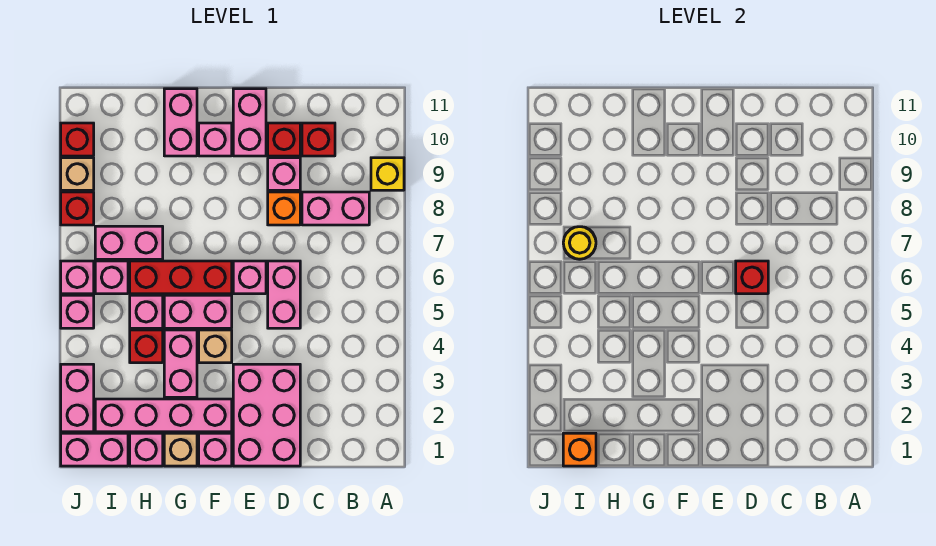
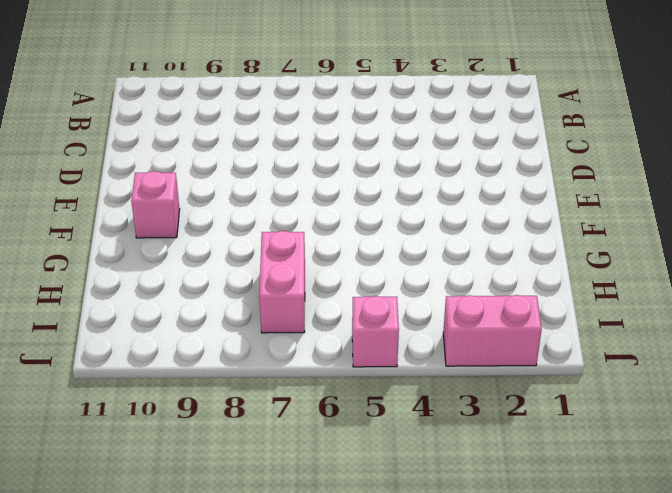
none -> yellow brick A9 level 1
none -> pink brick B8:C8 level 1
none -> red brick C10 level 1
none -> pink brick D1:E3 level 1

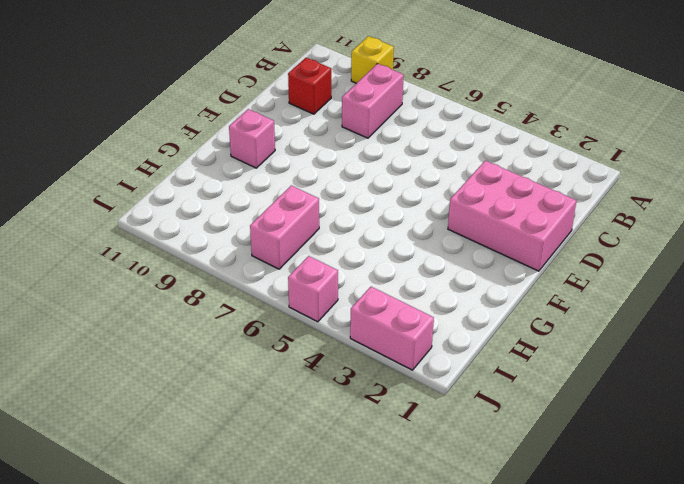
none -> pink brick D5:D6 level 1
none -> orange brick D8 level 1
none -> pink brick D9 level 1
none -> red brick D10 level 1

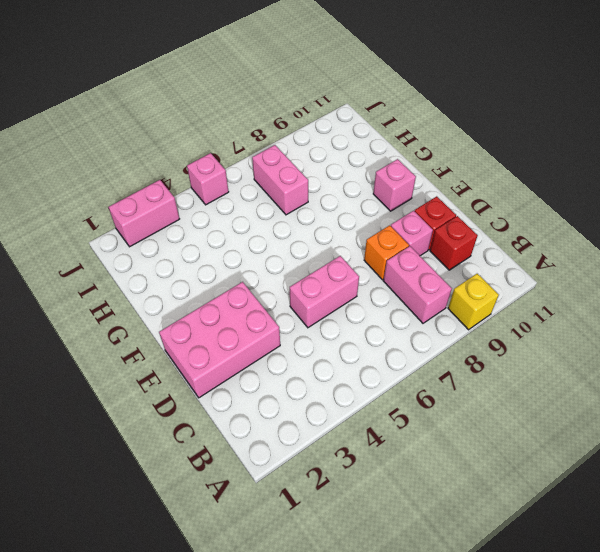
none -> pink brick E6 level 1
none -> pink brick E10:E11 level 1
none -> pink brick F1 level 1
none -> pink brick F2:I2 level 1

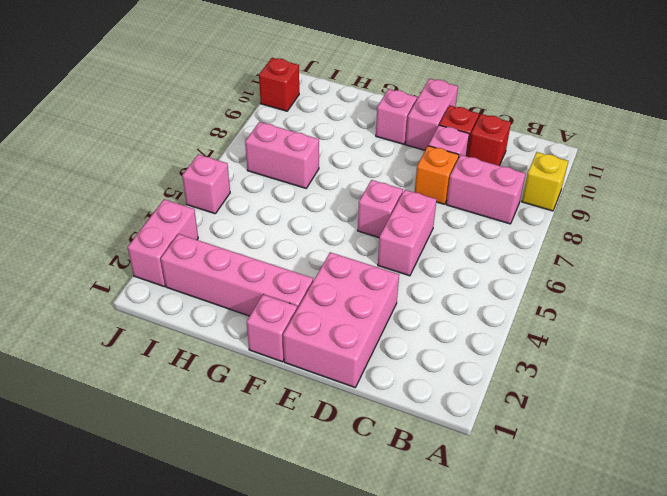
none -> tan brick F4 level 1
none -> pink brick F5:G5 level 1
none -> red brick F6:H6 level 1
none -> tan brick G1 level 1

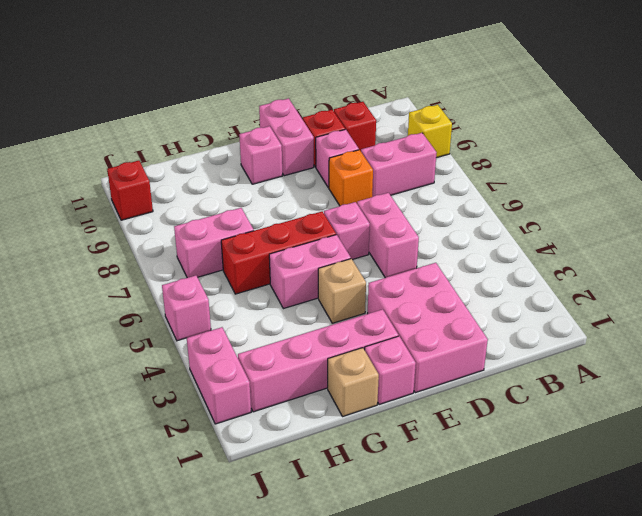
none -> pink brick G3:G4 level 1
none -> pink brick G10:G11 level 1
none -> pink brick H1 level 1
none -> red brick H4 level 1

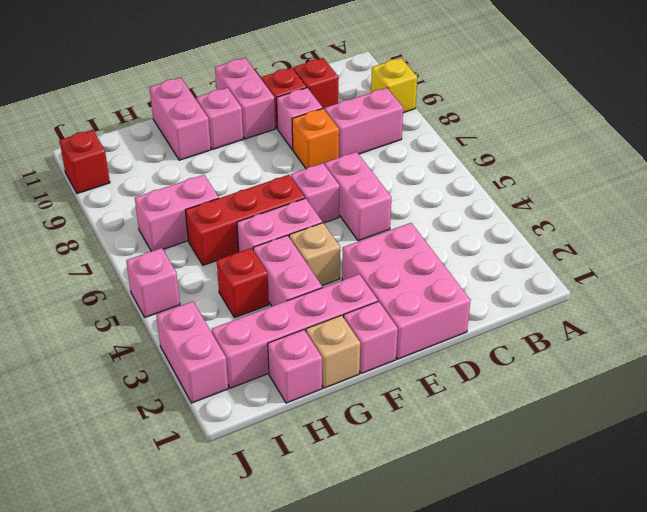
none -> pink brick H5 level 1
none -> pink brick I1:J1 level 1
none -> pink brick I6 level 1
none -> pink brick J6 level 1

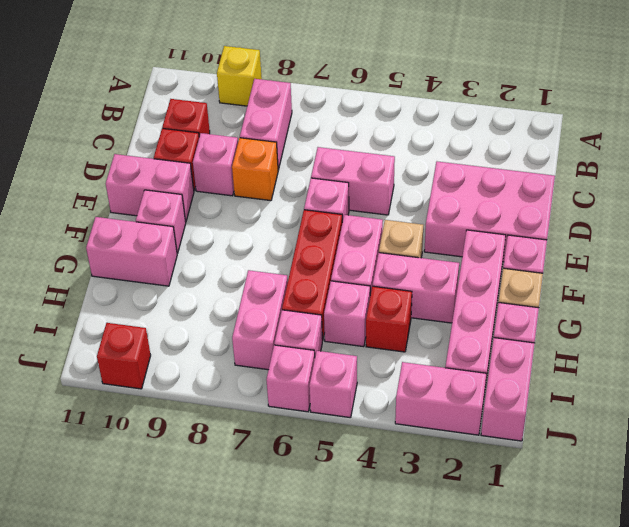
none -> red brick J8 level 1
none -> tan brick J9 level 1
none -> red brick D6 level 2
none -> orange brick I1 level 2

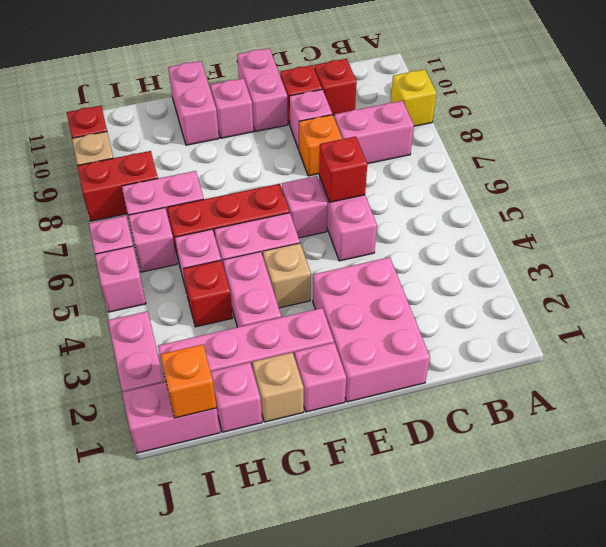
red brick I8:J8 level 1 -> red brick J8 level 1
none -> yellow round brick I7 level 2

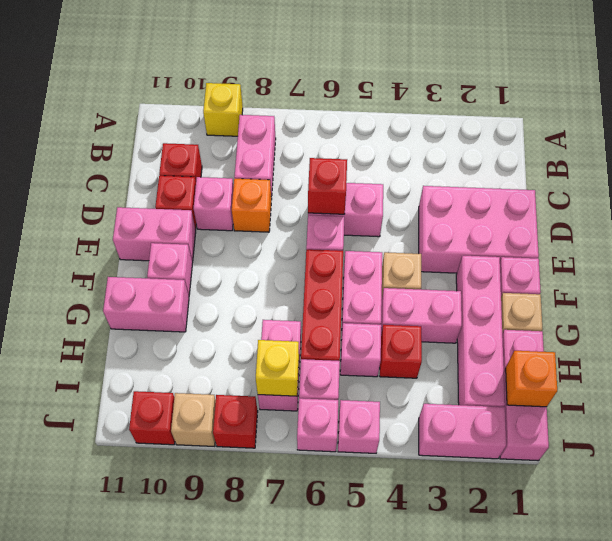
yellow brick I7 level 2 -> yellow round brick I7 level 2

